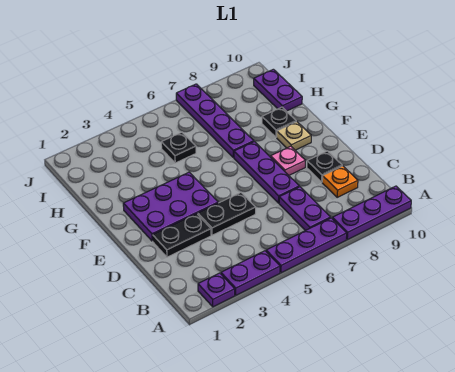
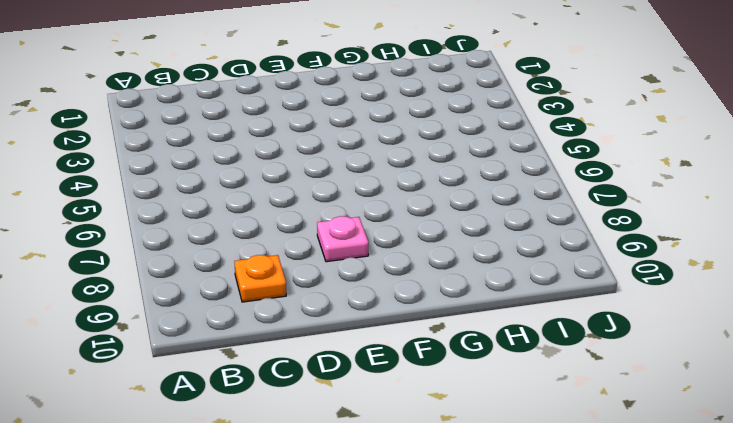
none -> purple plate A2 level 1
none -> purple plate A3:A4 level 1
none -> purple plate A5:A7 level 1

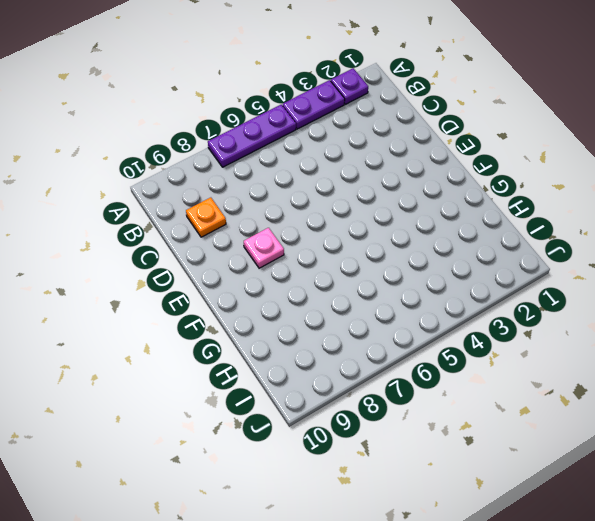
none -> purple plate A8:A10 level 1
none -> purple plate B7:C7 level 1
none -> black plate D2:D3 level 1

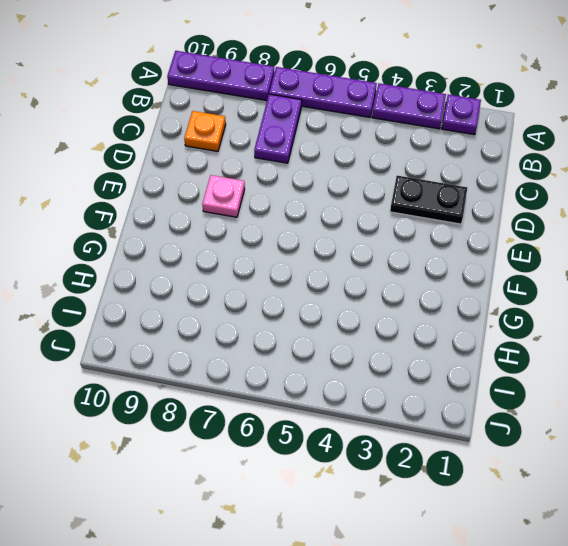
none -> black plate D4:D5 level 1
none -> purple plate D7:F7 level 1
none -> black plate D9 level 1

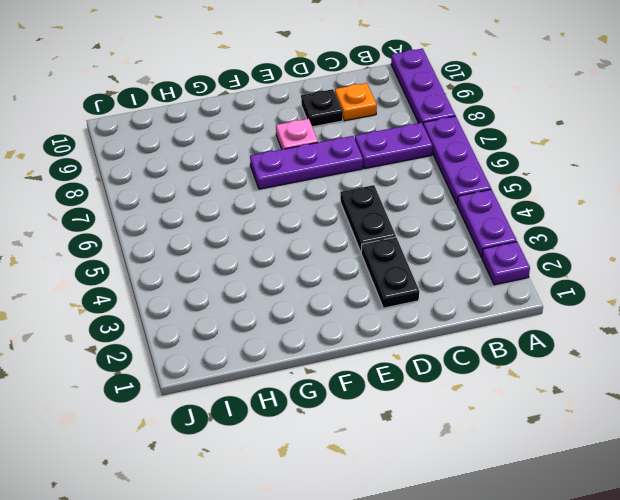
none -> purple plate E2:F4 level 1
none -> tan plate F9 level 1
none -> purple plate G7:J7 level 1

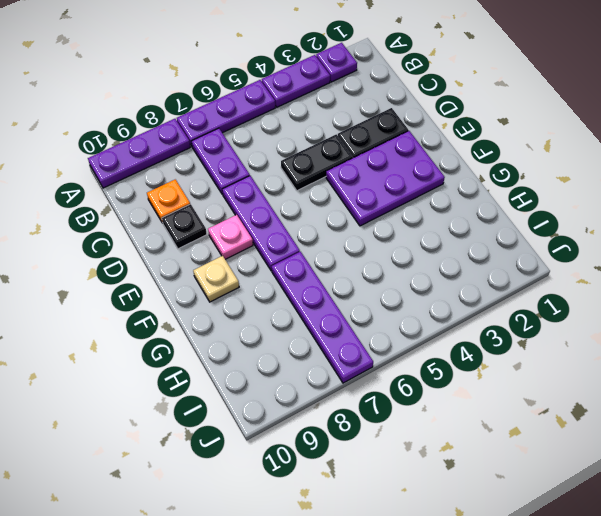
none -> black plate G9 level 1
none -> black plate H5 level 1
none -> purple plate H10:I10 level 1

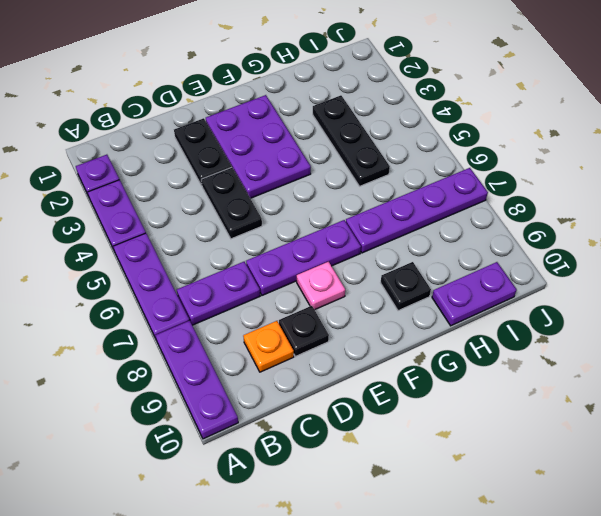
black plate H3:H5 level 1 -> black plate H5 level 1
none -> tan plate F9 level 1

